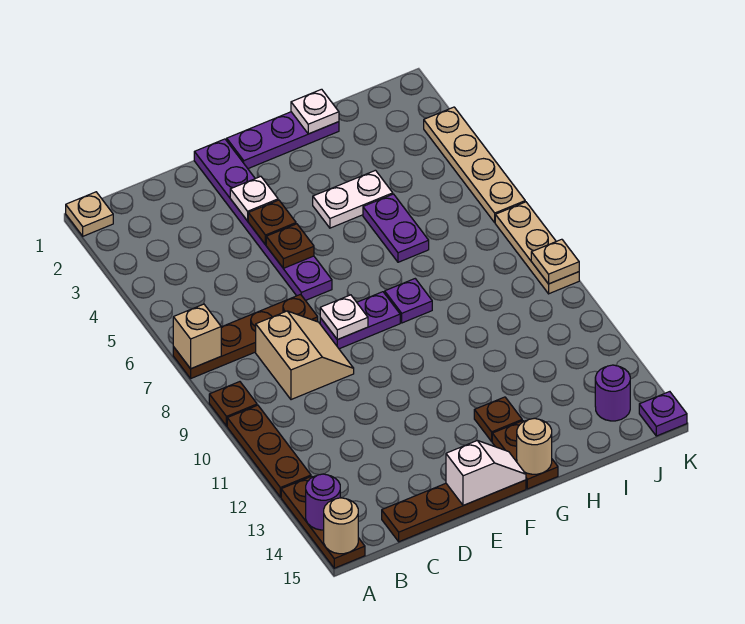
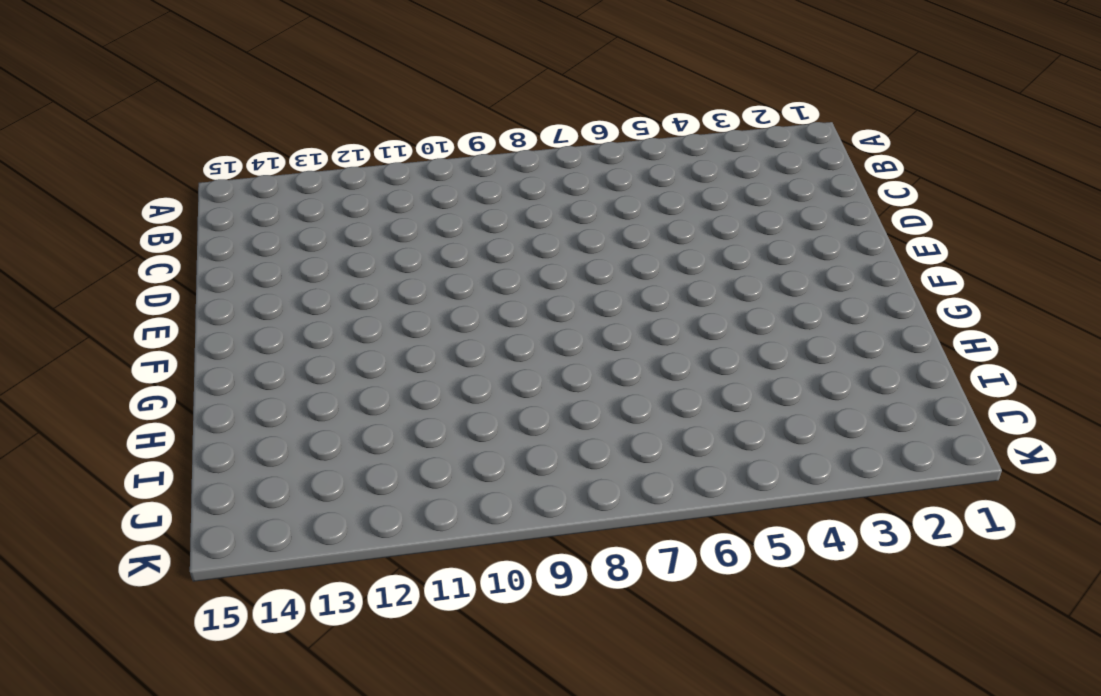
none -> tan plate A1 level 1
none -> brown plate A7:D7 level 1
none -> brown plate A9 level 1
none -> brown plate A10:A12 level 1

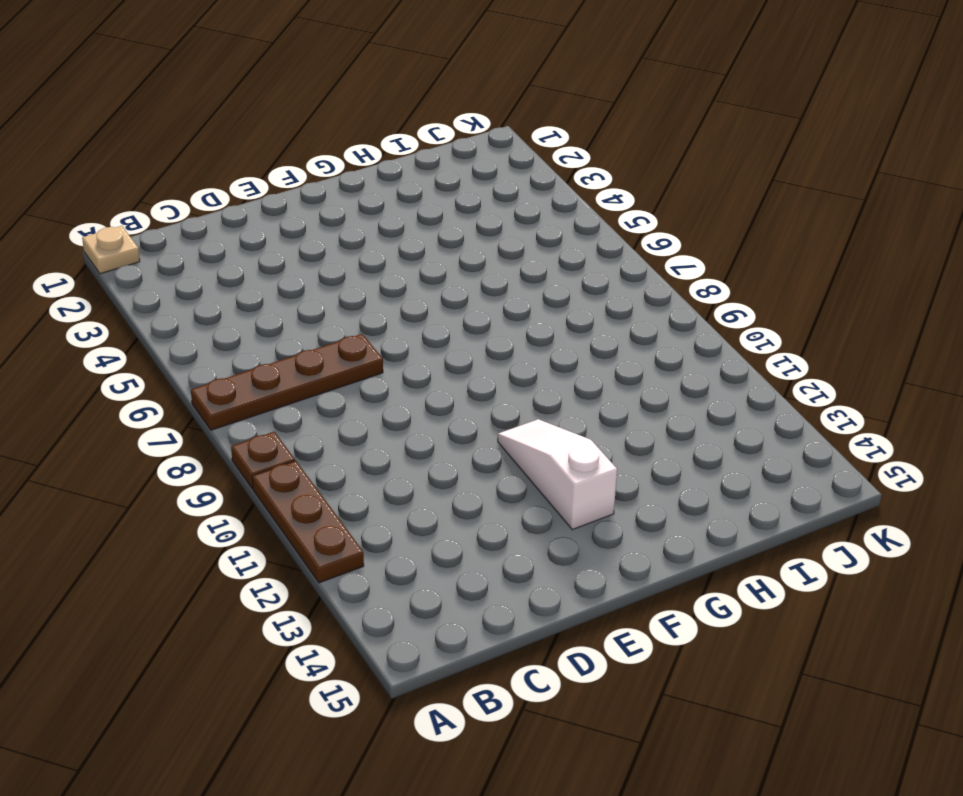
white slope F11:F13 level 1 top 13 -> none
none -> brown plate A13:A15 level 1
none -> tan slope C8:D9 level 1 top C
none -> brown plate C15:F15 level 1
none -> purple plate E1:E6 level 1

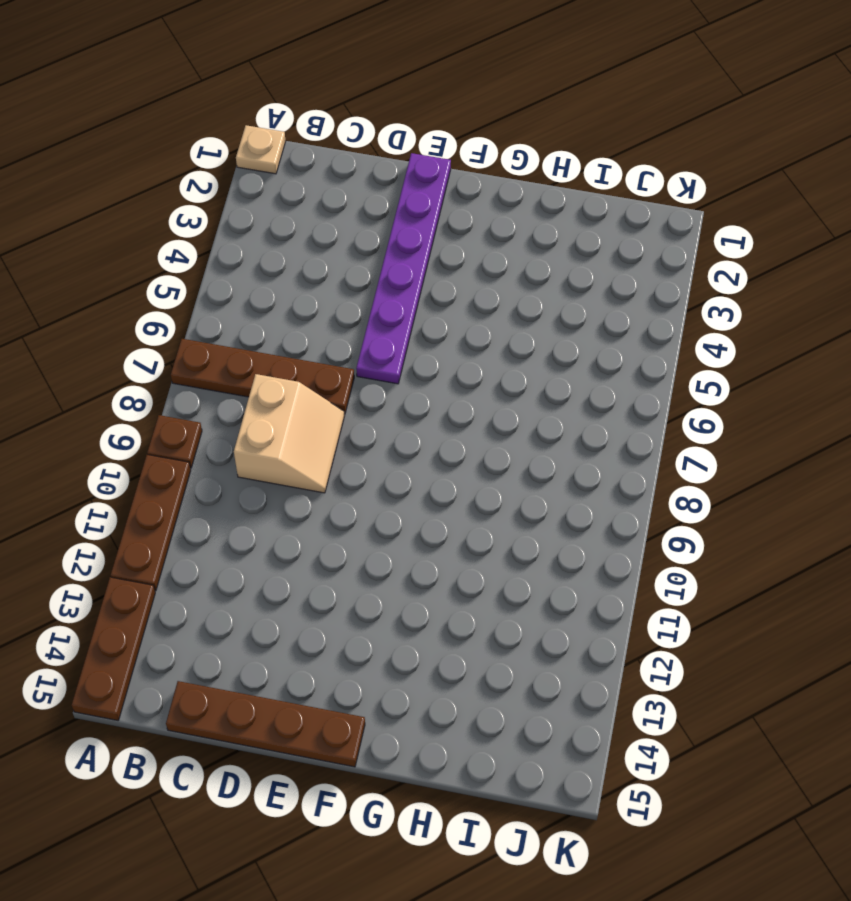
none -> purple plate E8:F8 level 1
none -> purple plate F1:H1 level 1
none -> white plate G4:H4 level 1
none -> purple plate G8 level 1

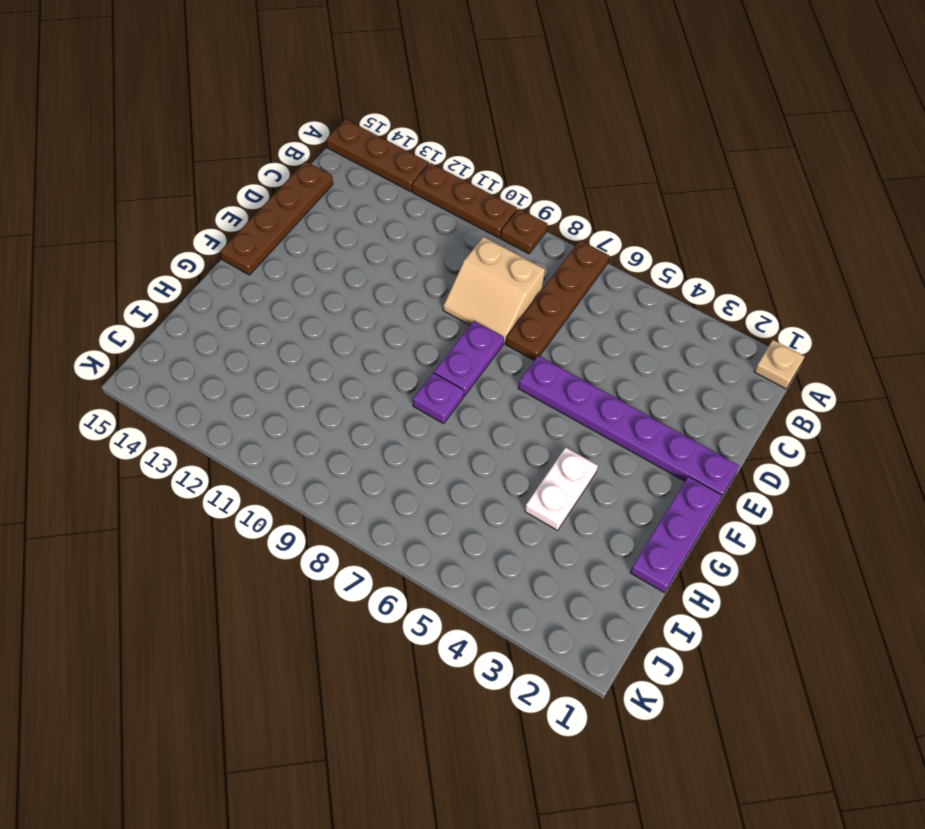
none -> brown plate G13 level 1
none -> brown plate G14:G15 level 1
none -> purple plate H5:H6 level 1
none -> purple round brick J14 level 1

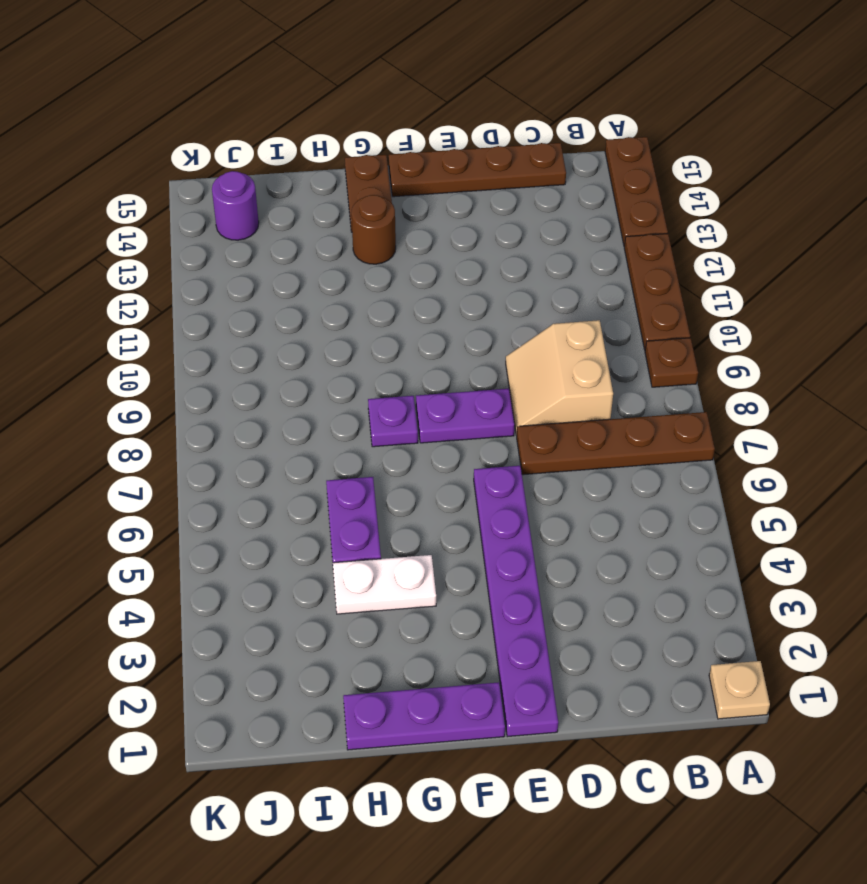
brown round brick G13 level 1 -> brown plate G13 level 1
none -> tan plate K3:K6 level 1
none -> tan plate K7:K9 level 1
none -> purple plate K15 level 1
none -> tan brick A7 level 2

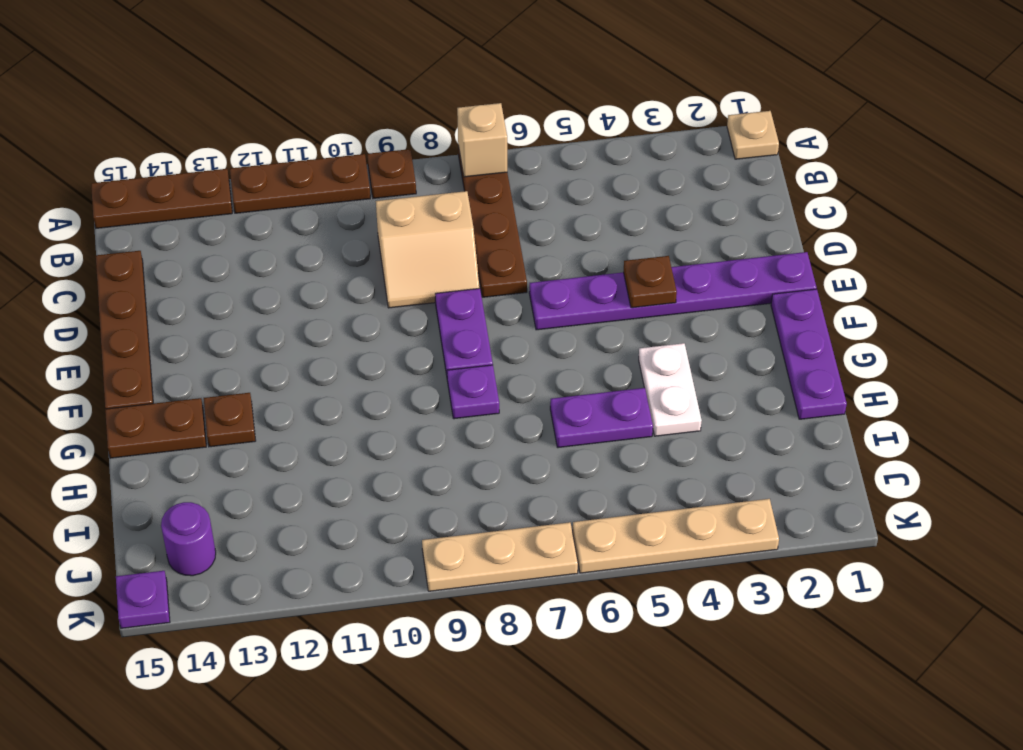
none -> purple round brick A14 level 2
none -> tan round brick A15 level 2
none -> white plate E3 level 2
none -> brown plate E5 level 2

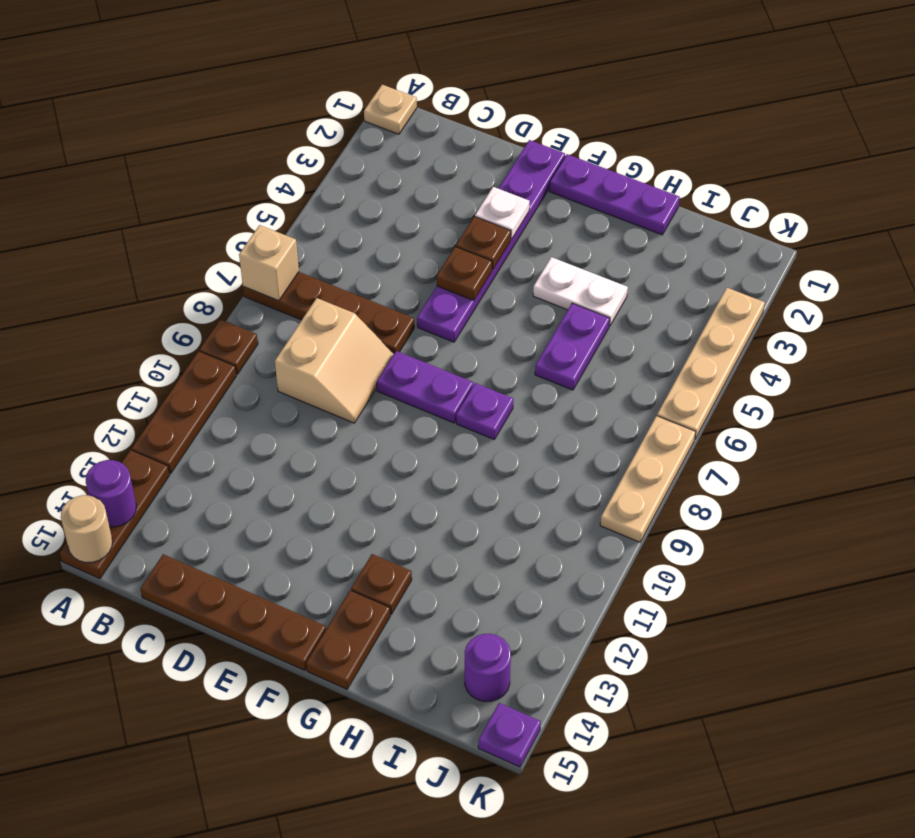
none -> white plate E8 level 2
none -> white slope E15:F15 level 2 top E
none -> tan round brick G15 level 2
none -> white plate H1 level 2

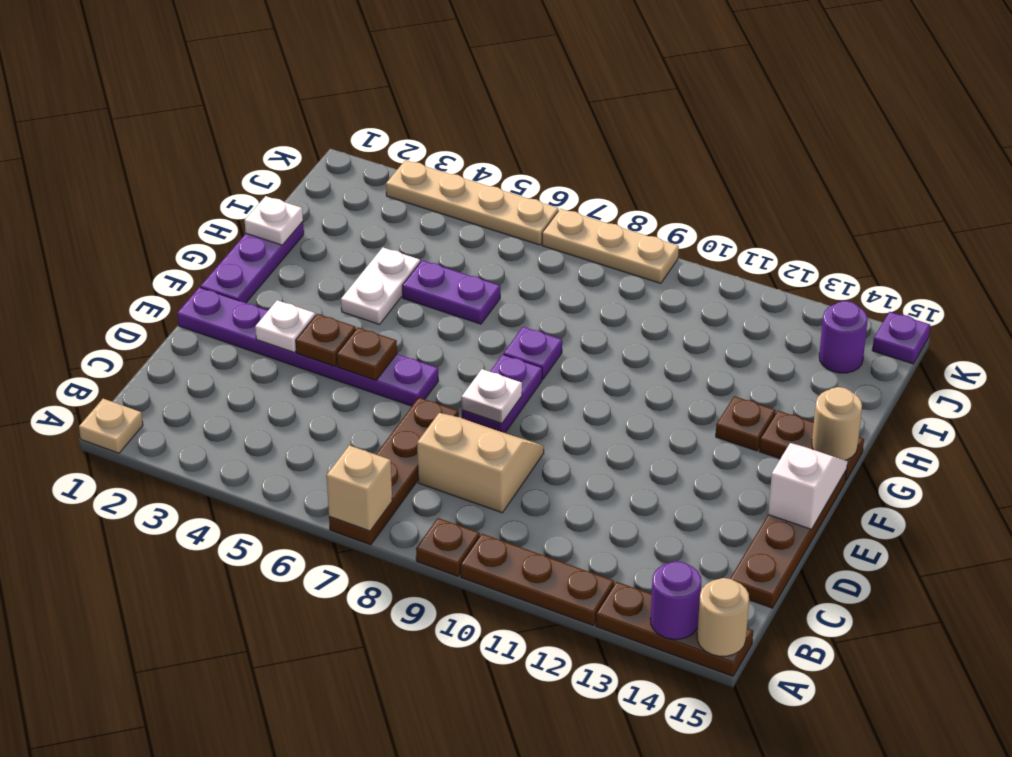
none -> tan plate K9 level 2

